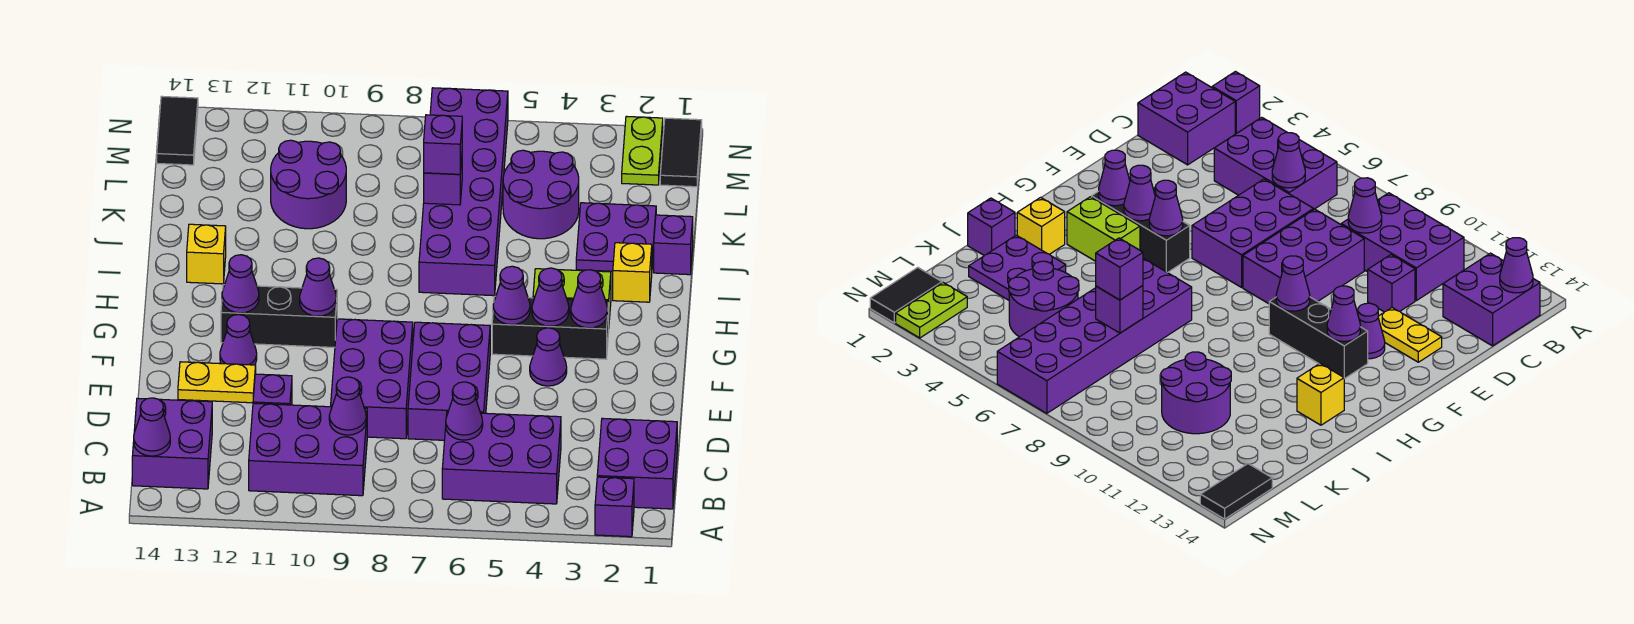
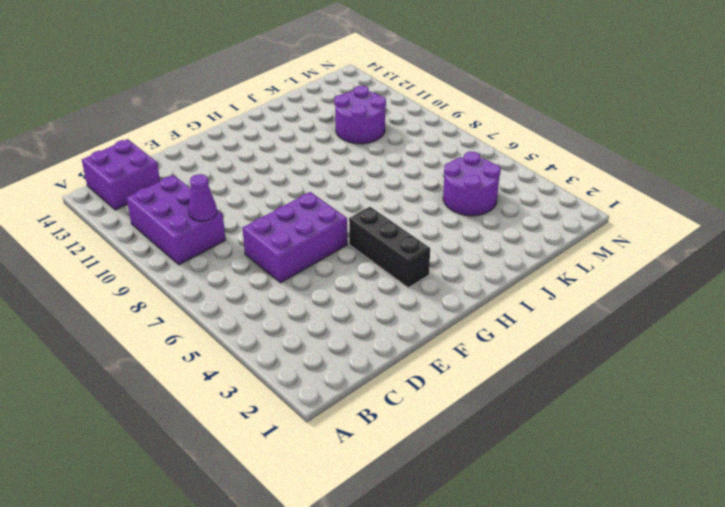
none -> purple brick A2 level 1
none -> purple brick B1:C2 level 1
none -> purple brick B4:C6 level 1
none -> purple brick D8:F9 level 1

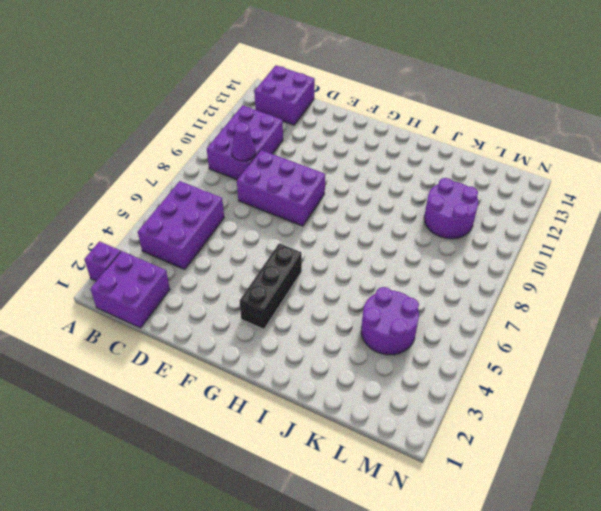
none -> purple brick D6:F7 level 1
none -> purple brick D11 level 1
none -> yellow plate E12:E13 level 1
none -> purple cone F4 level 1

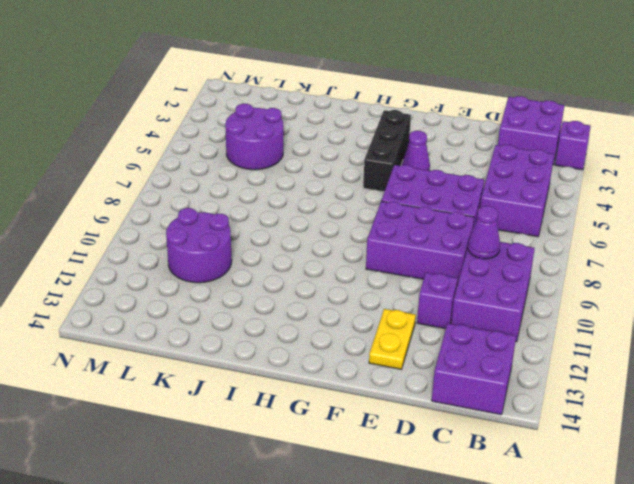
none -> purple cone F12 level 1
none -> black brick G10:G12 level 1
none -> lime brick H3:H4 level 1
none -> yellow brick I2 level 1

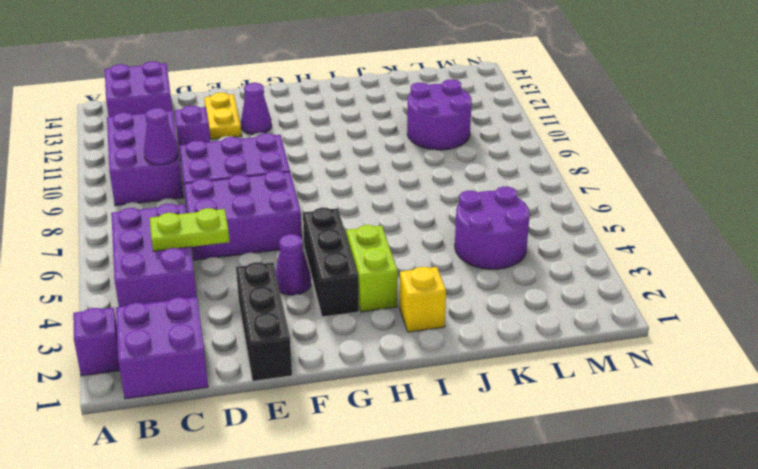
lime plate C5:D5 level 2 -> lime plate M2:N2 level 1
black brick E1:E3 level 1 -> black brick G10:G12 level 1
none -> purple brick I6:N7 level 1
none -> yellow brick I13 level 1
none -> purple brick J1 level 1
none -> purple plate J2:K3 level 1

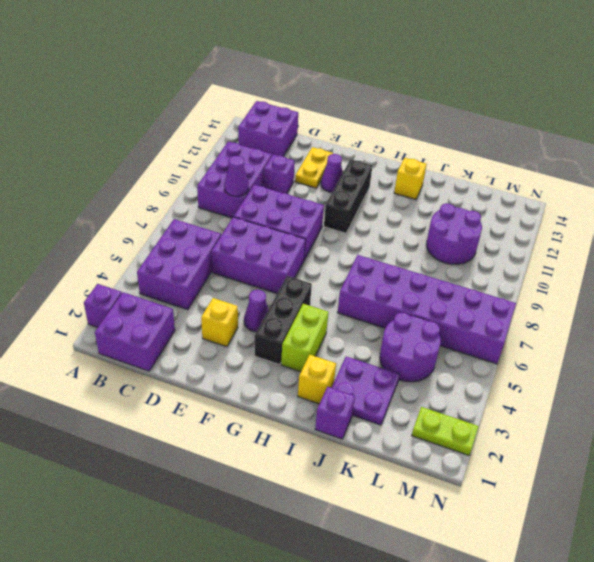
yellow brick E3 level 1 -> none
none -> black tile M1:N1 level 1
none -> black tile M14:N14 level 1
none -> purple cone B14 level 2
none -> purple cone C6 level 2

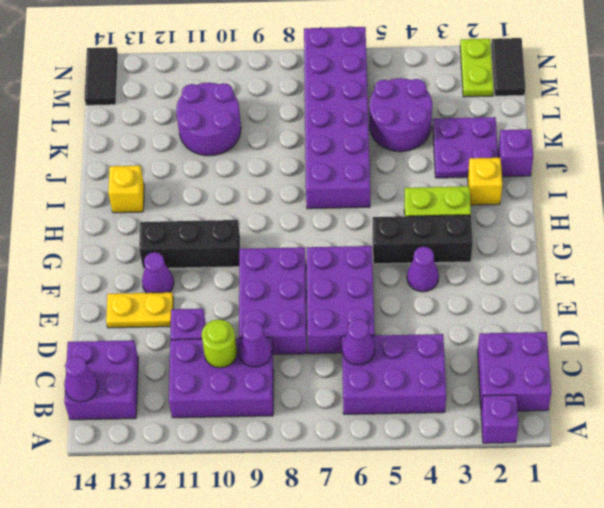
lime round brick C10 level 2 -> none
none -> purple cone G3 level 2
none -> purple cone G4 level 2
none -> purple cone G5 level 2
none -> purple cone G10 level 2

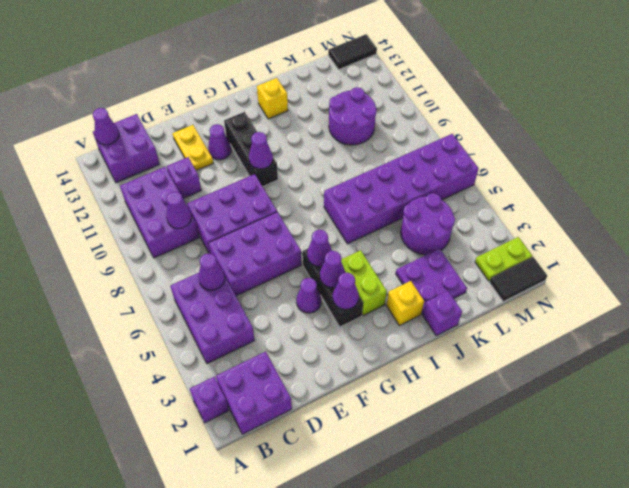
none -> purple cone G12 level 2
none -> purple brick K7 level 2
none -> purple brick K7 level 3

